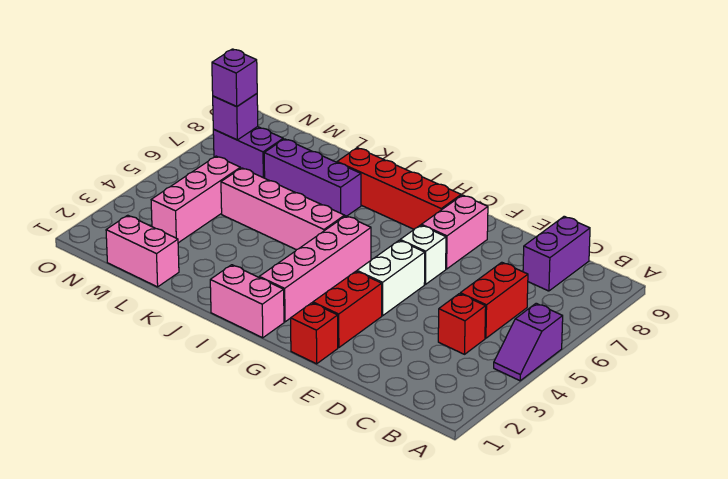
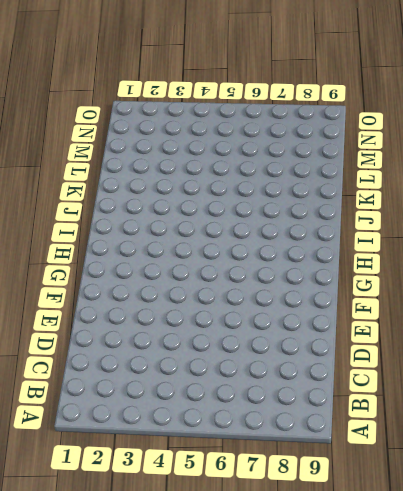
none -> purple slope A4:A5 level 1 top 5
none -> red brick C4 level 1
none -> red brick C5:C6 level 1

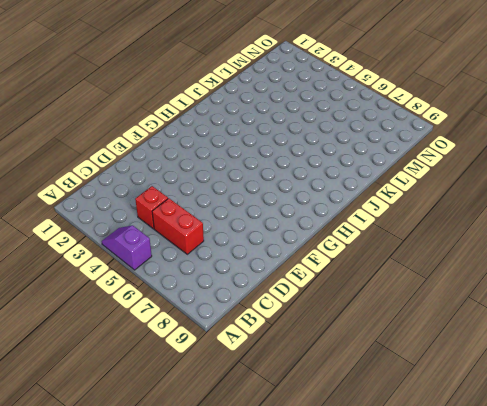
none -> purple brick C8:C9 level 1
none -> red brick F1 level 1
none -> red brick F2:F3 level 1

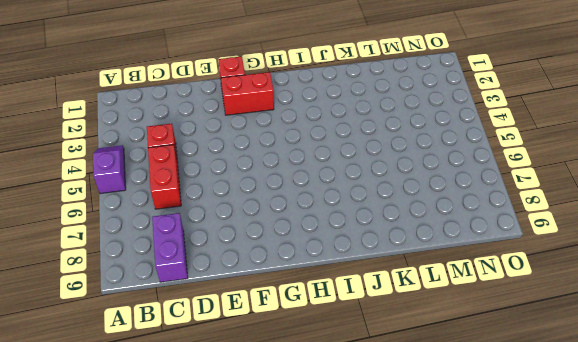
red brick F2:G2 level 1 -> red brick F2:F3 level 1
none -> white brick F4:F5 level 1
none -> white brick F6 level 1
none -> pink brick F7:F8 level 1

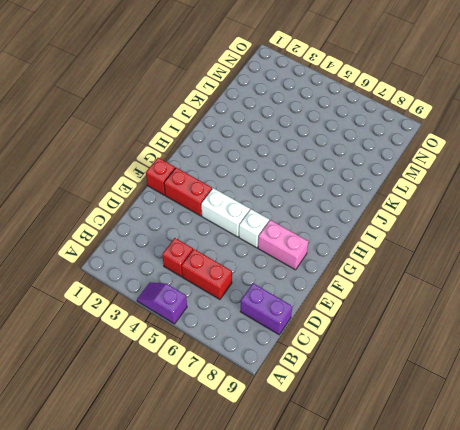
none -> red brick G8:J8 level 1
none -> pink brick H1:I1 level 1
none -> pink brick H2:H5 level 1

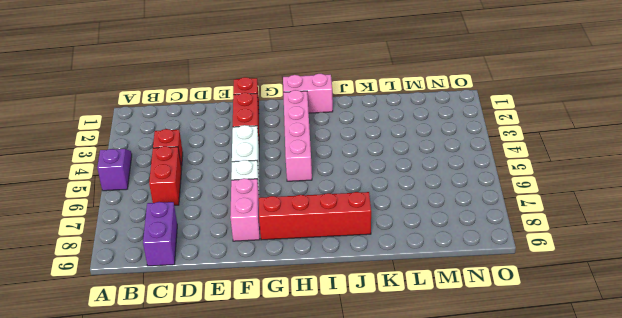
none -> pink brick I5:L5 level 1
none -> purple brick J7:L7 level 1
none -> pink brick L1:M1 level 1

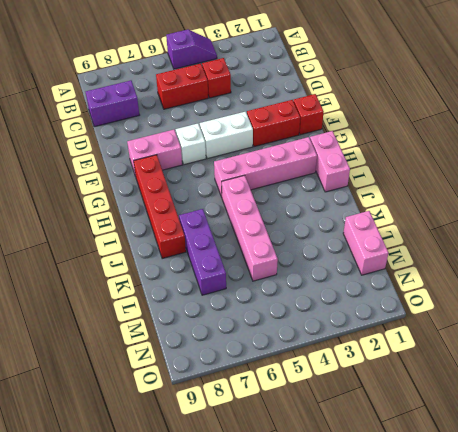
none -> pink brick M3:M5 level 1
none -> purple brick M7:N7 level 1
none -> purple brick N7 level 2

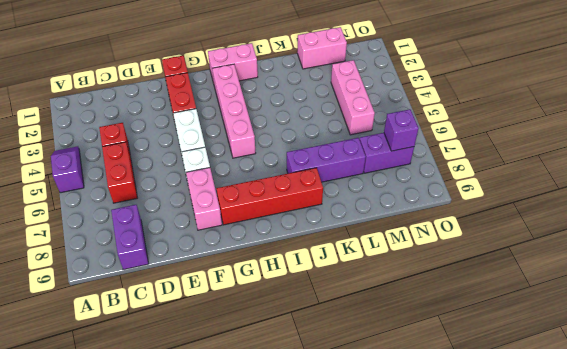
none -> pink brick I5:L5 level 1
none -> purple brick N7 level 3

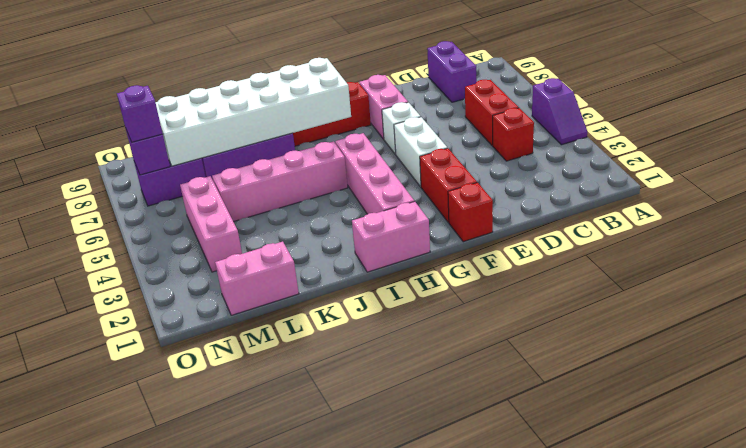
white brick H7:M8 level 2 -> none

